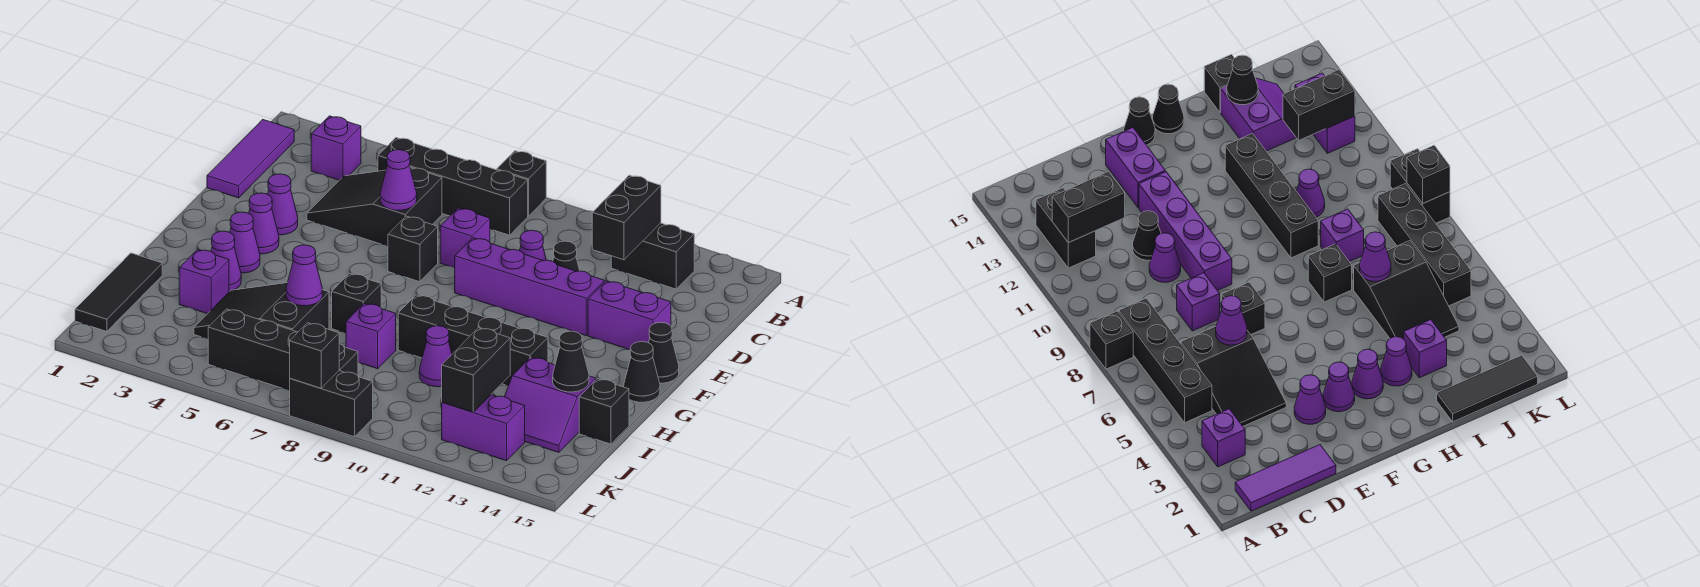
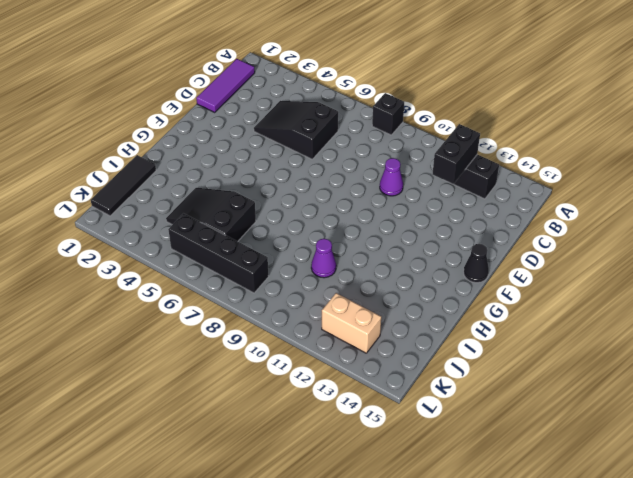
tan brick K12:K13 level 1 -> purple brick K12:K13 level 1
none -> purple brick B3 level 1
none -> black brick B5:B8 level 1
none -> purple brick D8 level 1
none -> black cone D11 level 1

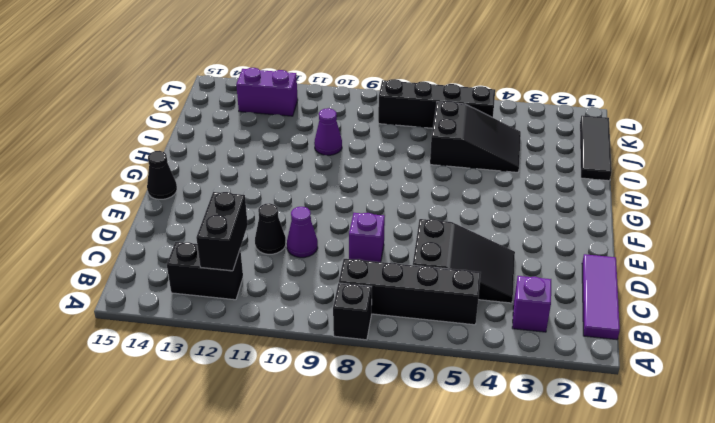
none -> purple cone E3 level 1
none -> black brick E7 level 1
none -> purple brick E9:E12 level 1
none -> purple brick E13:E14 level 1

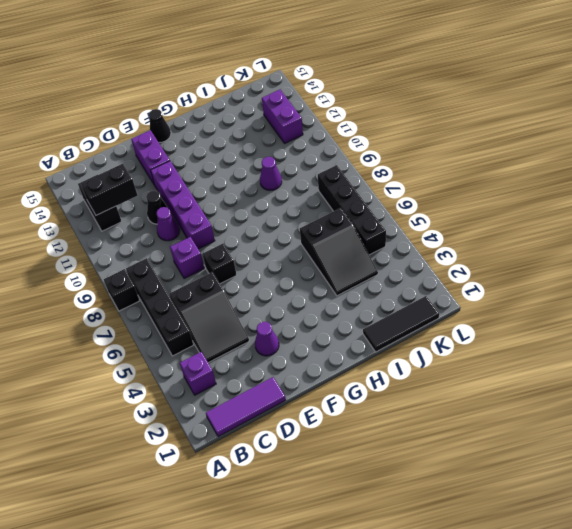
none -> purple cone F3 level 1
none -> purple cone G3 level 1
none -> black cone G15 level 1
none -> purple cone H3 level 1

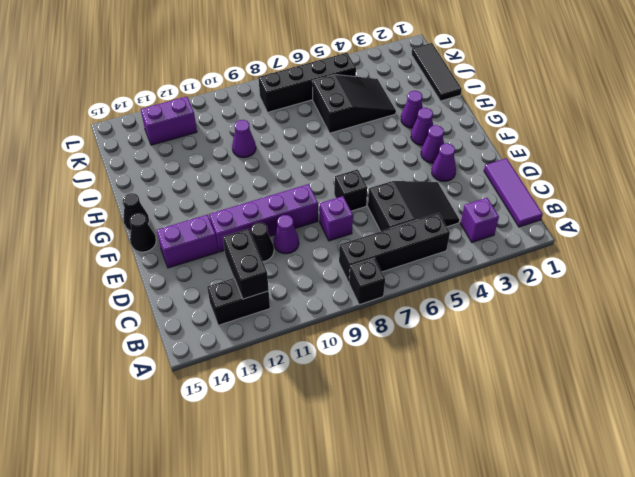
none -> black brick H7 level 1
none -> black brick H9:H12 level 1
none -> purple brick I3 level 1
none -> purple brick I8 level 1

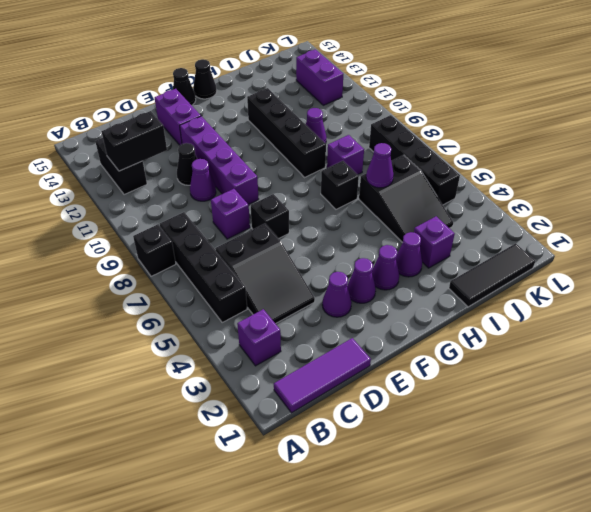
none -> purple slope I13:J14 level 1 top I
none -> black brick I15 level 1
none -> black brick L8:L9 level 1
none -> purple cone D6 level 2

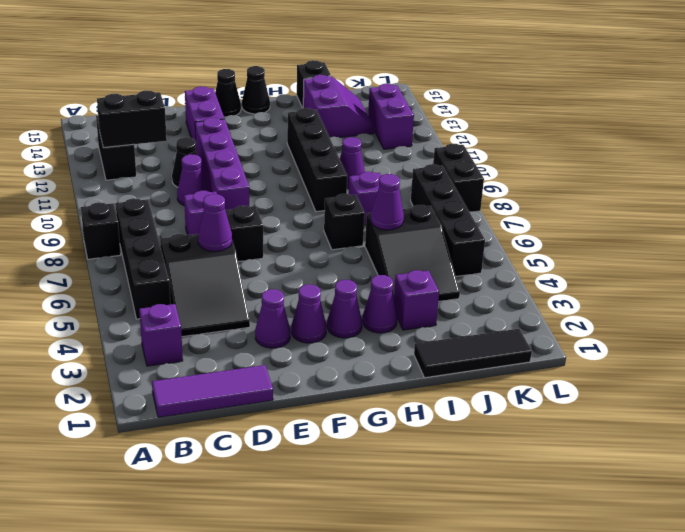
none -> black cone I14 level 2
none -> black brick J12:K12 level 2
none -> black brick L8 level 2

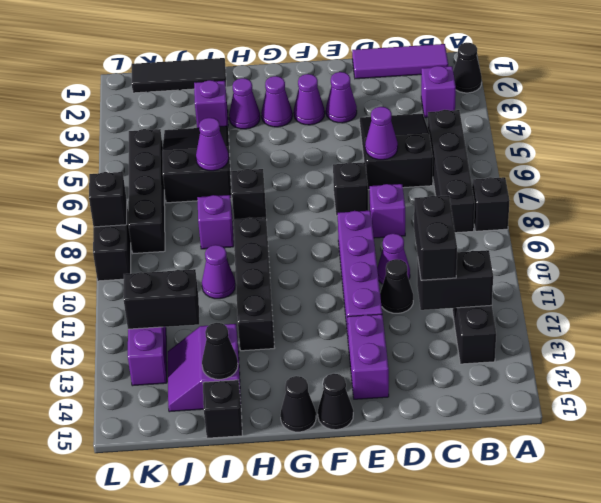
black cone A2 level 1 -> none
black brick C11:C12 level 3 -> none

